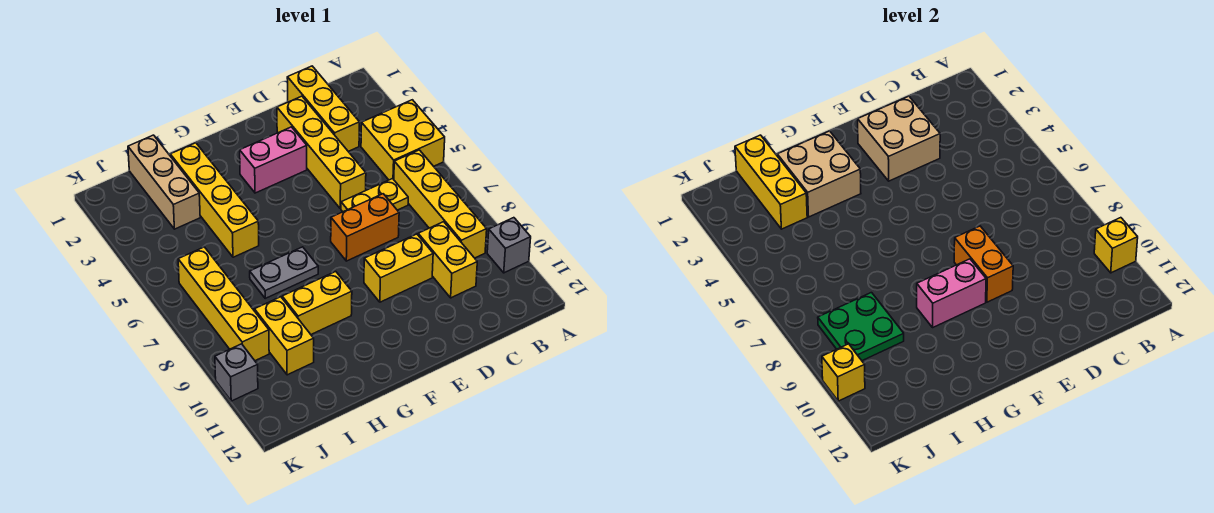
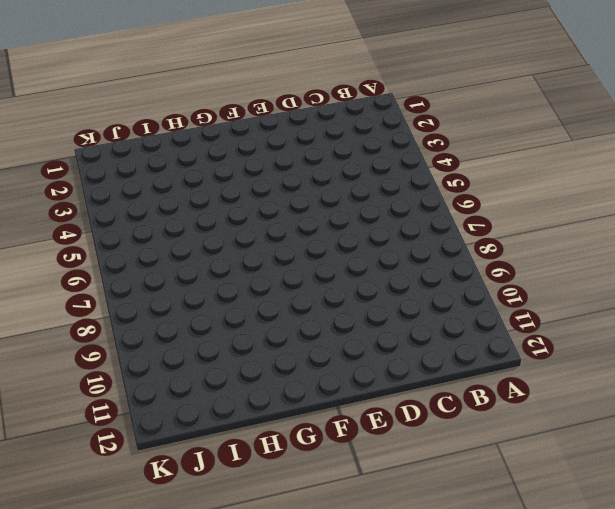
none -> yellow brick A4:B5 level 1
none -> grey brick A10 level 1
none -> yellow brick B6:B9 level 1

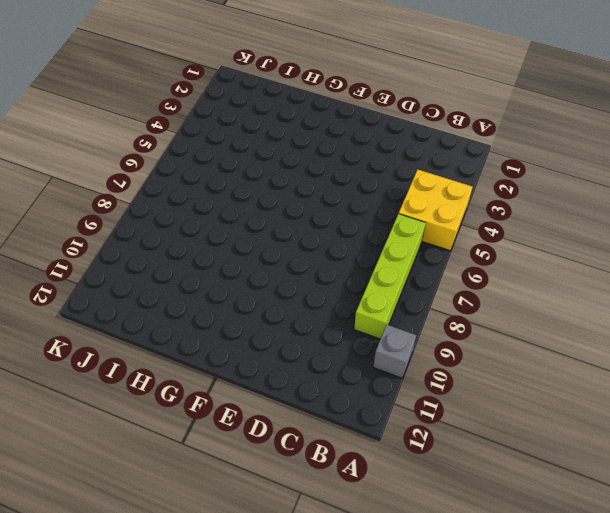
lime brick B6:B9 level 1 -> yellow brick B6:B9 level 1
none -> yellow brick C1:C3 level 1
none -> yellow plate C6:D6 level 1
none -> yellow brick C9:C10 level 1

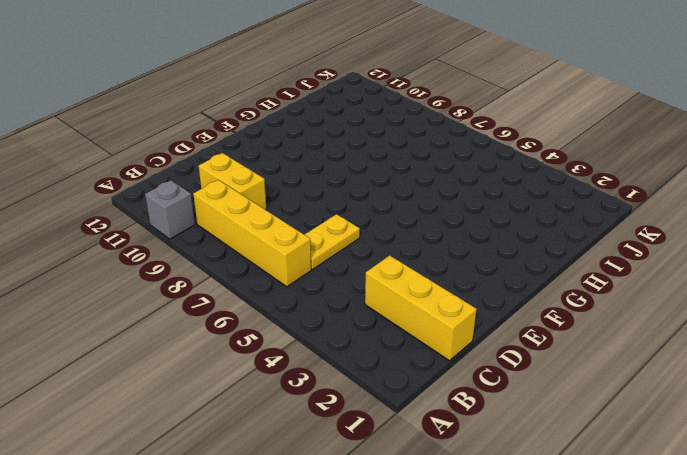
none -> yellow brick A4:B5 level 1
none -> yellow brick D2:D5 level 1
none -> orange brick D7:E7 level 1

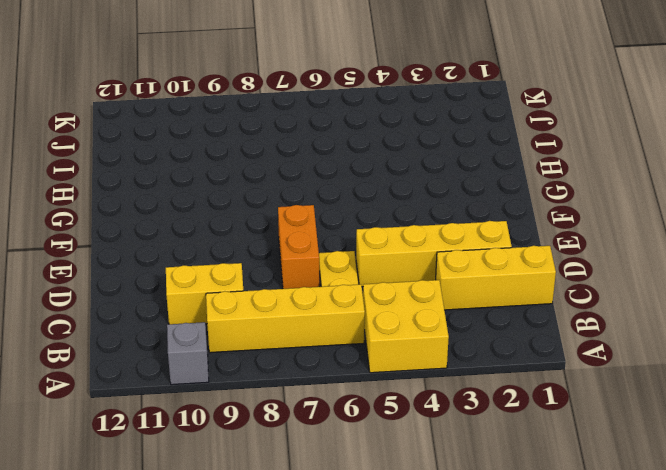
none -> yellow brick D9:E9 level 1
none -> pink brick E3:F3 level 1
none -> grey plate G7:H7 level 1

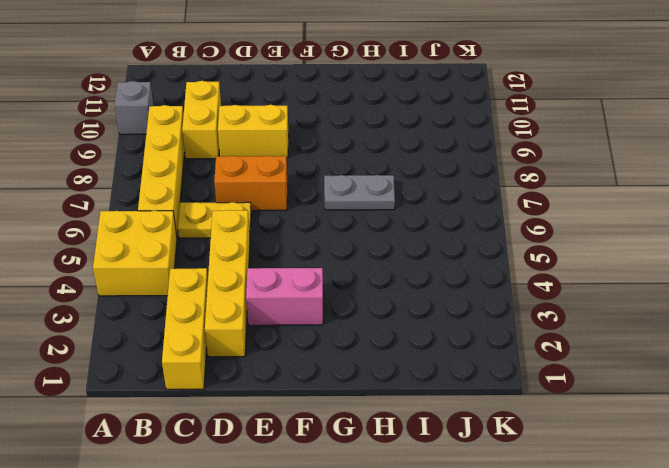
none -> yellow brick G9:H9 level 1
none -> yellow brick H2:H5 level 1
none -> tan brick I1:I3 level 1

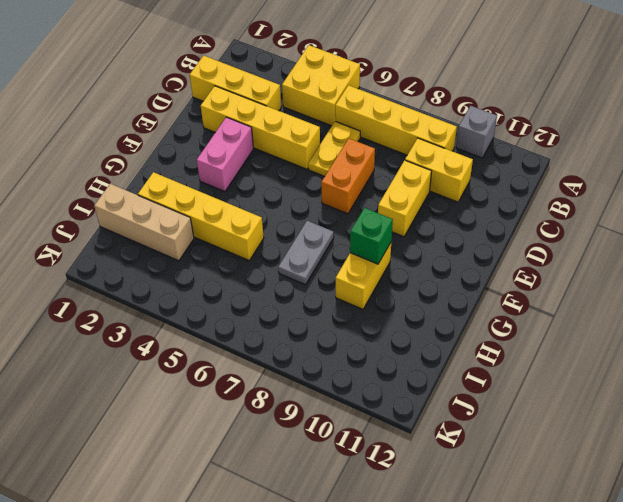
green brick G9 level 2 -> pink brick F9:G9 level 2
none -> yellow brick I9:I10 level 1
none -> yellow brick J6:J9 level 1
none -> grey brick K10 level 1

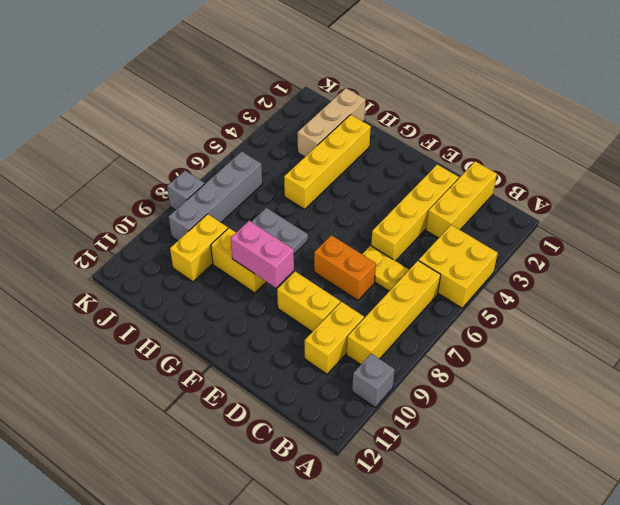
grey brick J6:J9 level 1 -> yellow brick J6:J9 level 1
grey brick K8 level 1 -> grey brick K10 level 1
none -> pink brick E3:F3 level 1
none -> yellow brick A10 level 2
none -> tan brick D2:E3 level 2

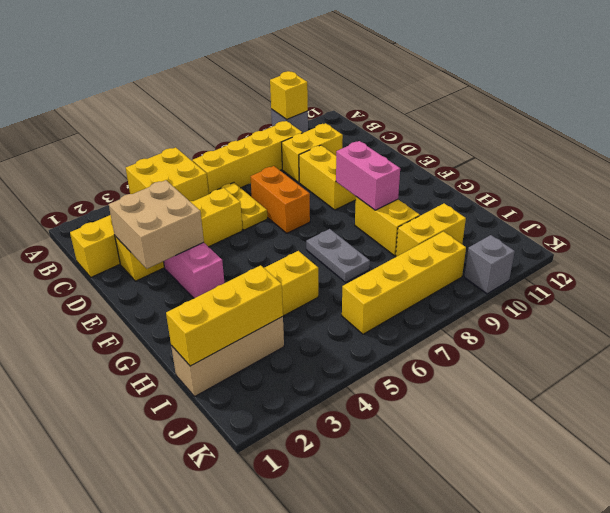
none -> orange brick E8:E9 level 2
none -> tan brick G2:H3 level 2
none -> green plate I8:J9 level 2

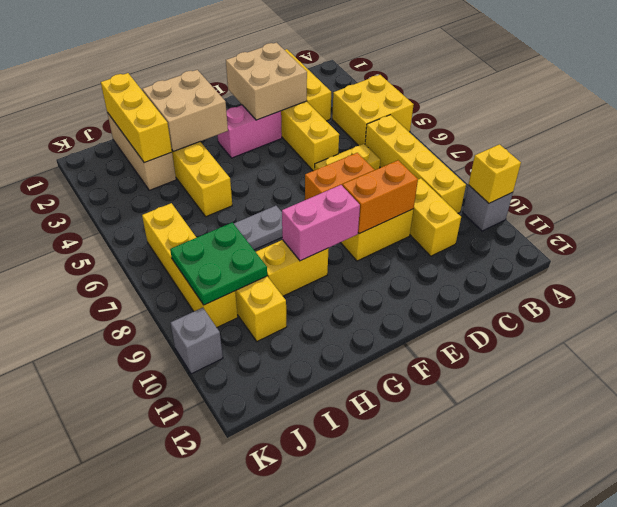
orange brick D9:E9 level 2 -> orange brick E8:E9 level 2
none -> yellow brick K10 level 2

